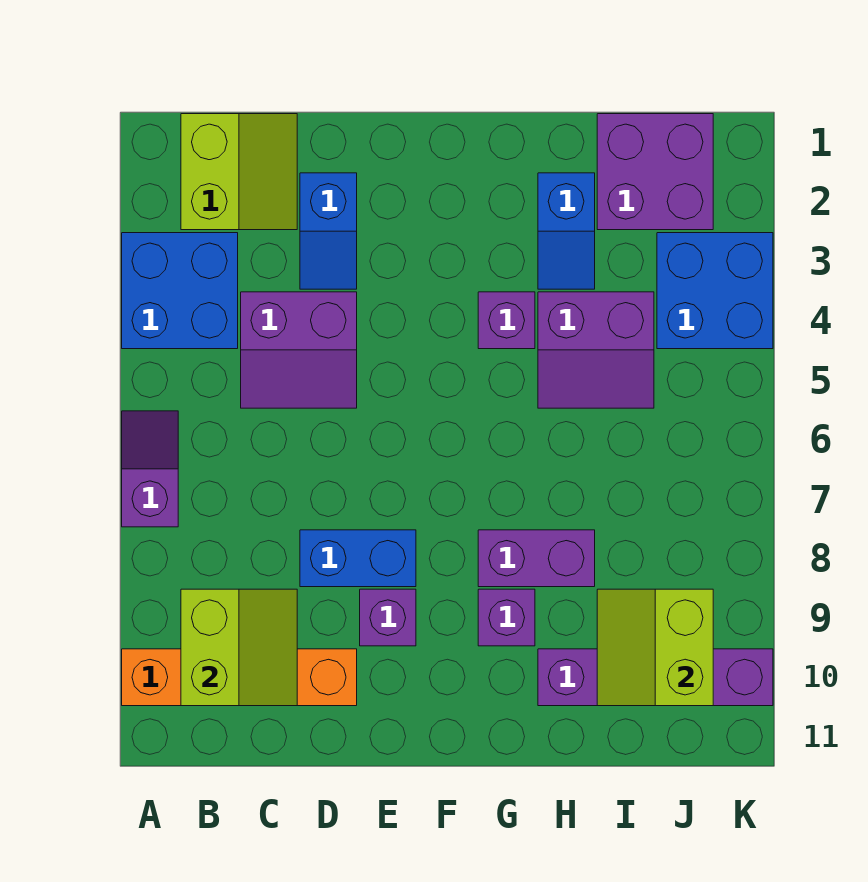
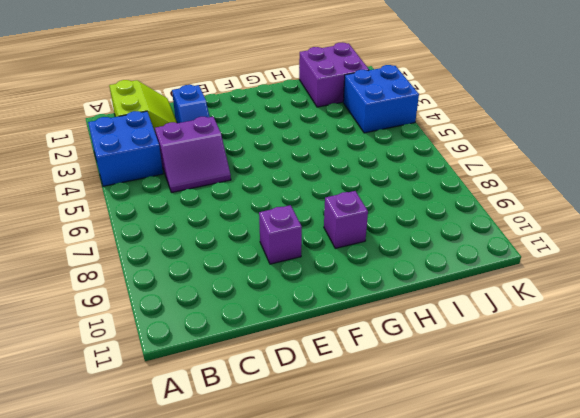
none -> purple slope A6:A7 level 1 top 7
none -> orange brick A10:D10 level 1
none -> blue brick D8:E8 level 1

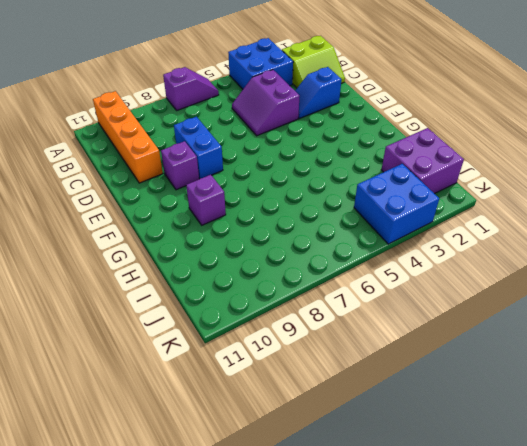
none -> purple brick G4 level 1
none -> purple brick G8:H8 level 1
none -> blue slope H2:H3 level 1 top 2

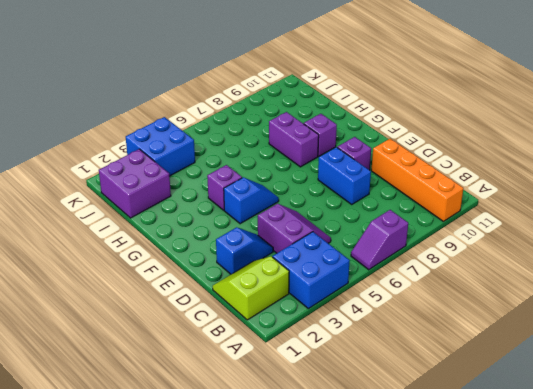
blue slope F4:F5 level 1 top 4 -> blue slope H2:H3 level 1 top 2
none -> purple slope H4:I5 level 1 top 4
none -> purple brick H10:K10 level 1
none -> lime slope B9:C10 level 2 top B

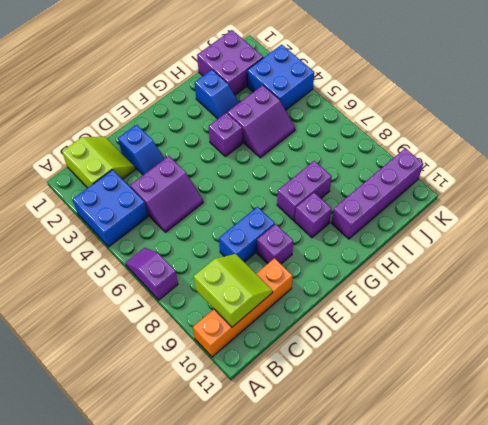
none -> lime slope I9:J10 level 2 top J

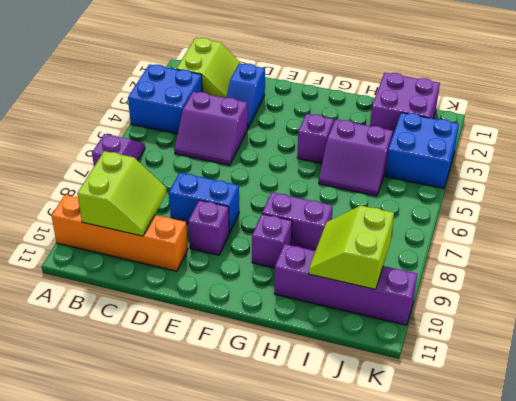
none -> blue slope H2:H3 level 1 top 2

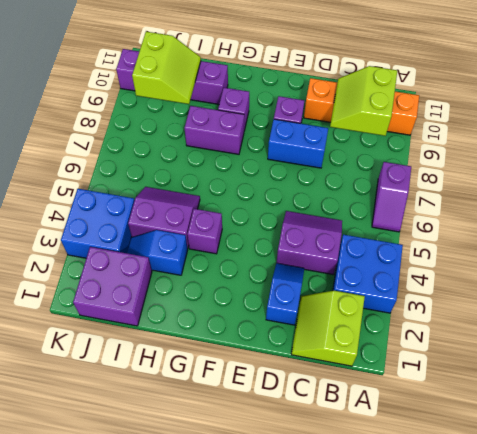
blue slope H3:I3 level 1 top H -> blue slope H2:H3 level 1 top 2

